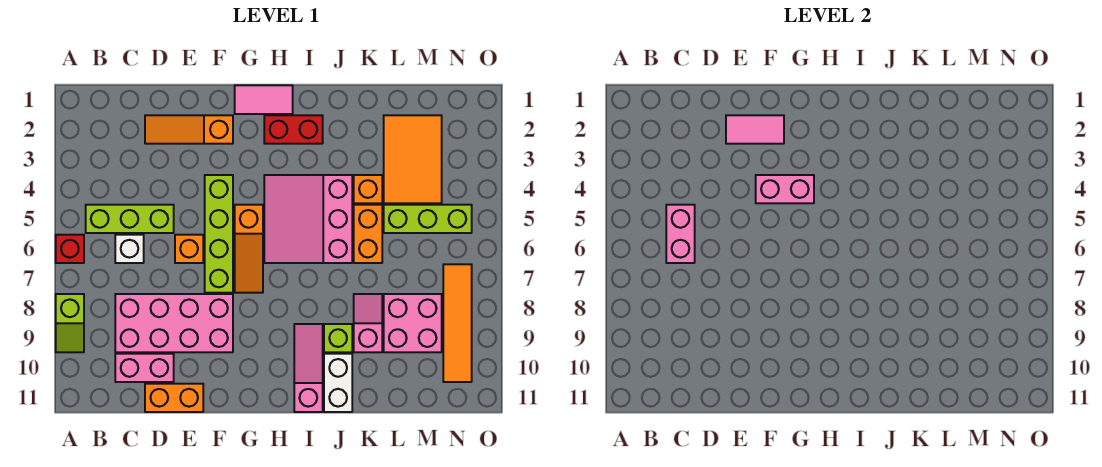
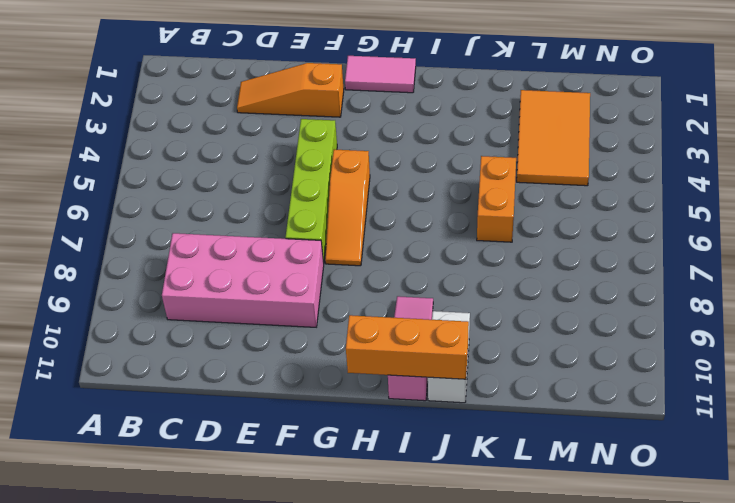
orange brick H11:J11 level 2 -> none
none -> red brick A6 level 1
none -> lime slope A8:A9 level 1 top 8
none -> lime brick B5:D5 level 1

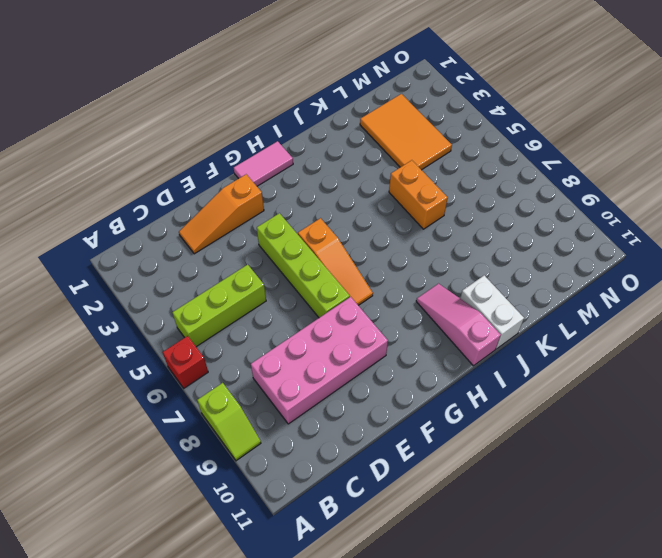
none -> white brick C6 level 1
none -> pink brick C10:D10 level 1
none -> orange brick D11:E11 level 1

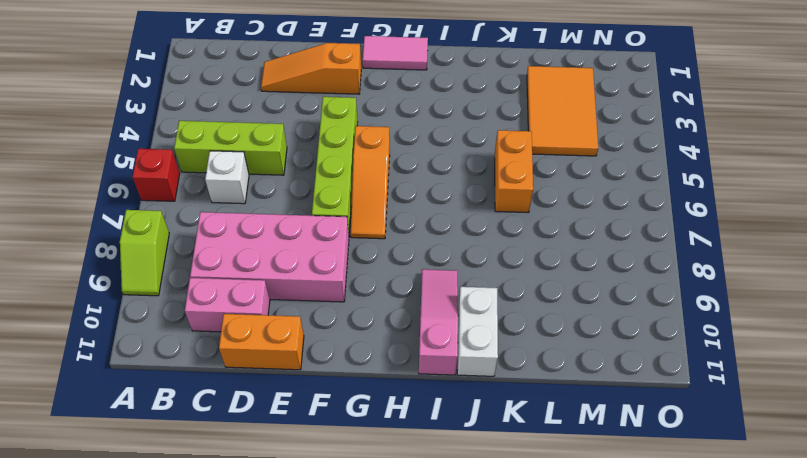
none -> orange brick E6 level 1
none -> red brick H2:I2 level 1
none -> pink slope H4:J6 level 1 top J

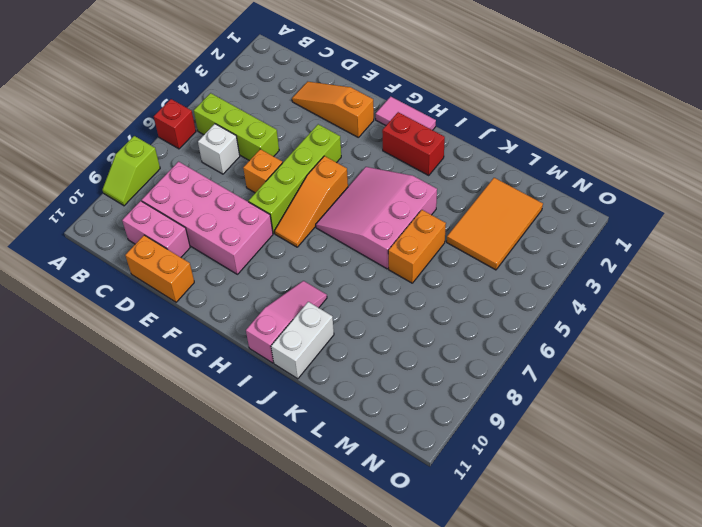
none -> lime brick J9 level 1
none -> orange brick K4 level 1
none -> pink slope K8:K9 level 1 top 9

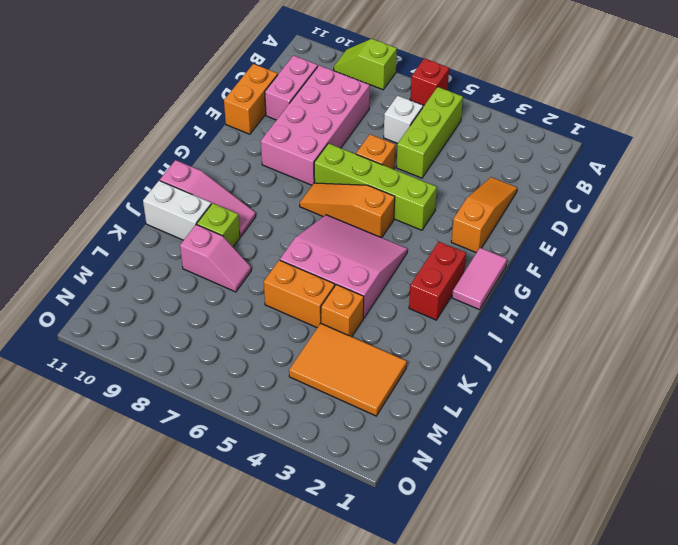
none -> lime brick L5:N5 level 1
none -> pink brick L8:M9 level 1
none -> orange tile N7:N10 level 1

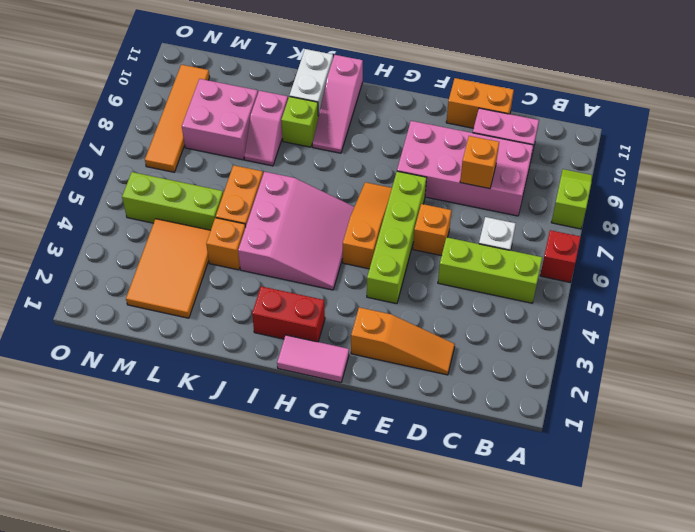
orange brick D8 level 2 -> none
none -> pink brick C5:C6 level 2
none -> pink tile E2:F2 level 2
none -> pink brick F4:G4 level 2

